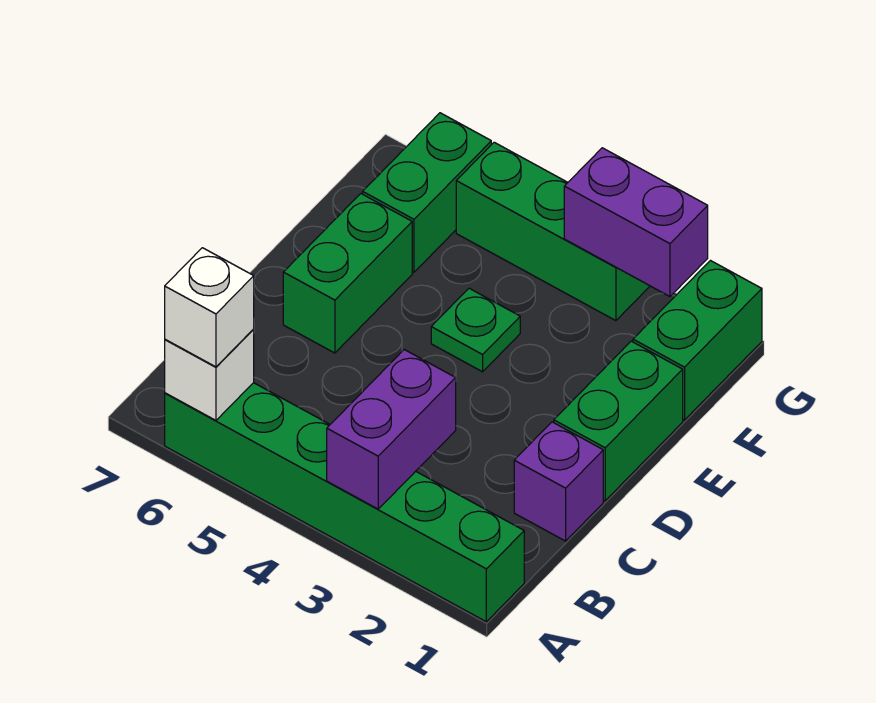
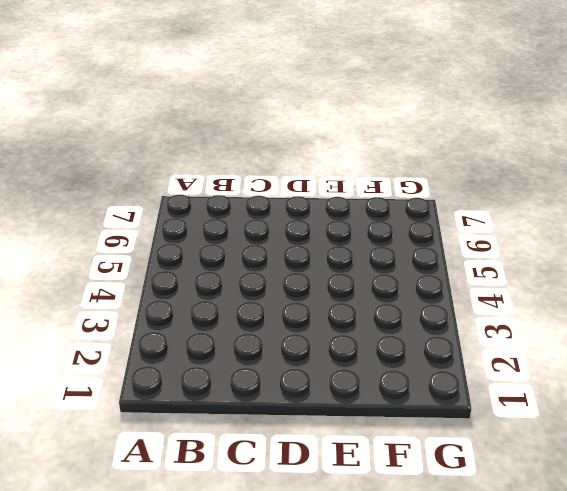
none -> green brick A1:A6 level 1
none -> purple brick C1 level 1
none -> green brick D1:E1 level 1

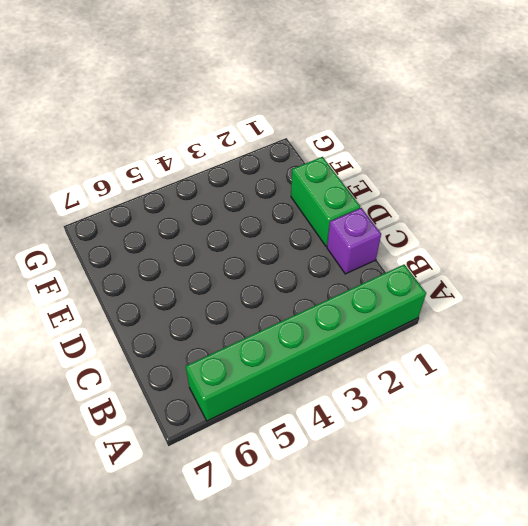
none -> green brick D6:E6 level 1
none -> green plate E4 level 1
none -> green brick F1:G1 level 1

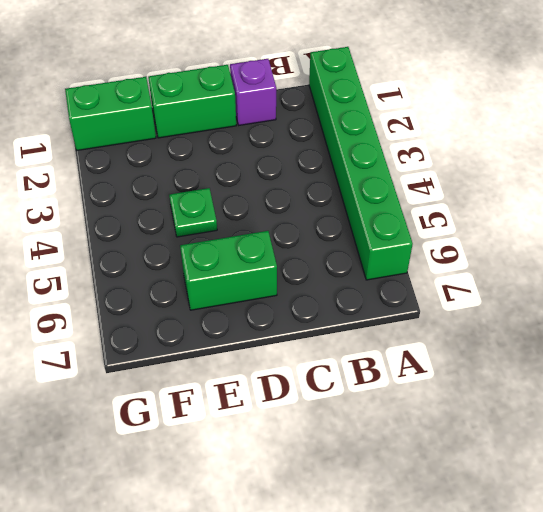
none -> green brick F6:G6 level 1
none -> green brick G3:G5 level 1
none -> purple brick A3:B3 level 2

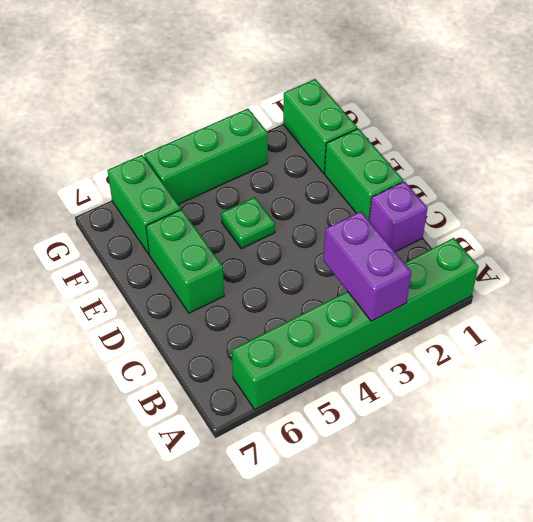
none -> white brick A6 level 2
none -> purple brick G2:G3 level 2
none -> white brick A6 level 3

